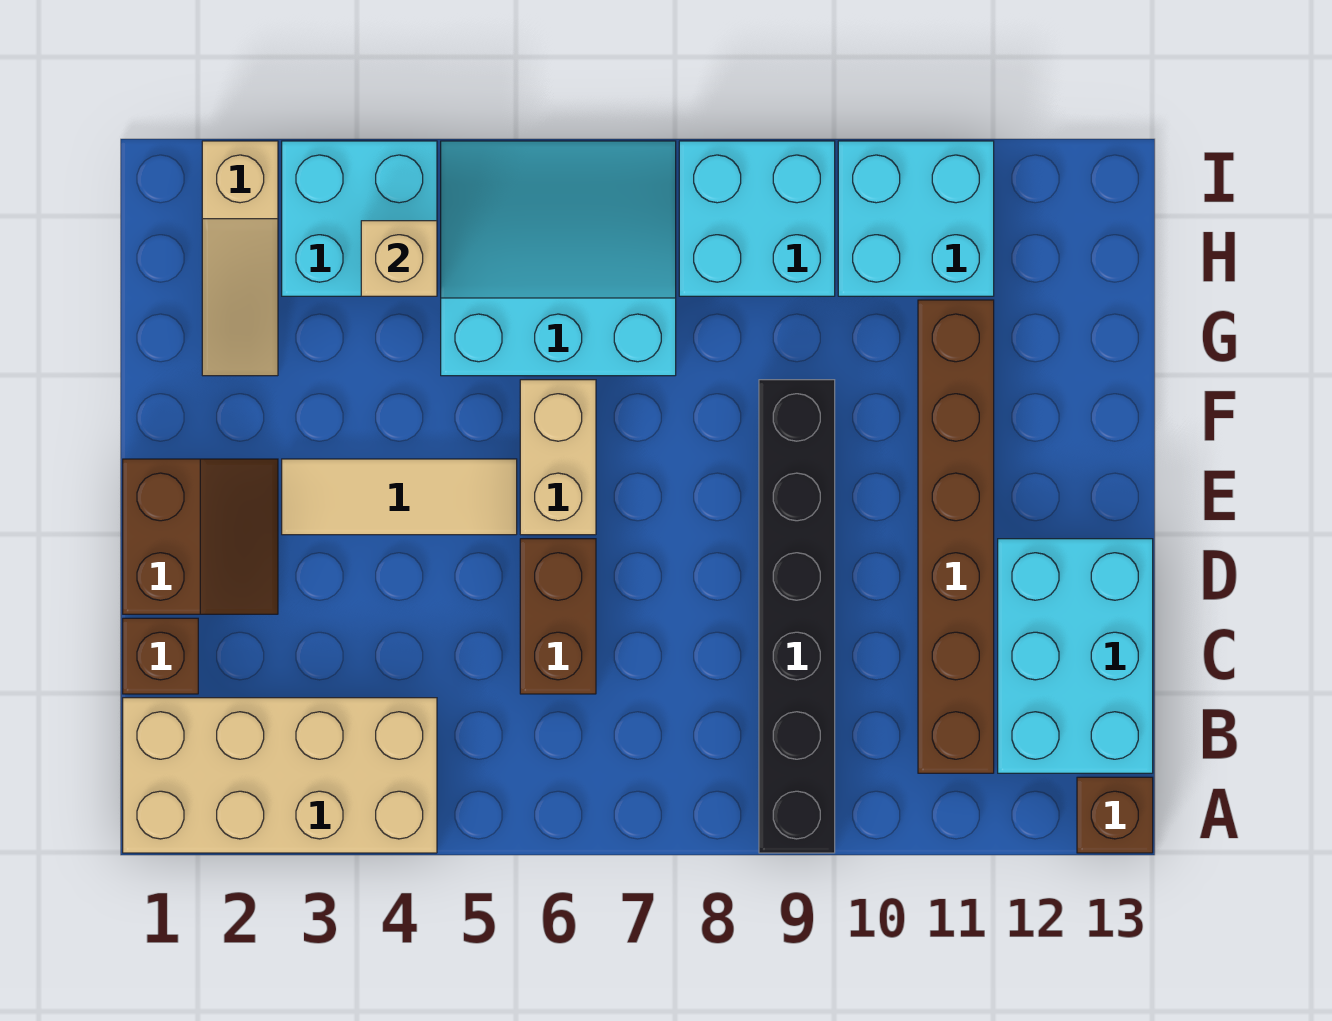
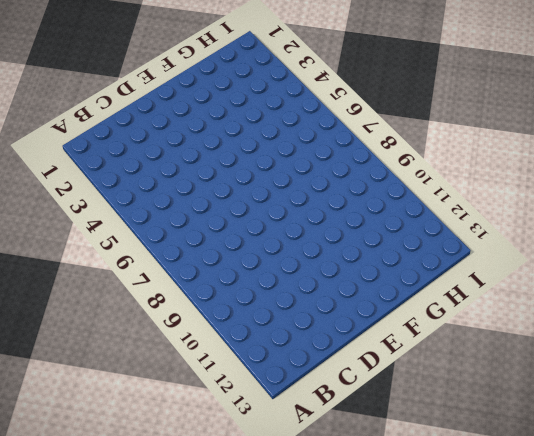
none -> tan brick A1:B4 level 1
none -> black brick A9:F9 level 1
none -> brown brick A13 level 1

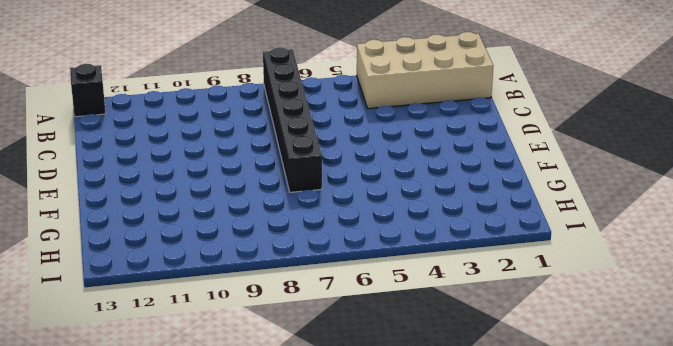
black brick A7:F7 level 1 -> black brick A9:F9 level 1
black brick A13 level 1 -> brown brick A13 level 1
none -> brown brick B11:G11 level 1
none -> cyan brick B12:D13 level 1
none -> brown brick C1 level 1

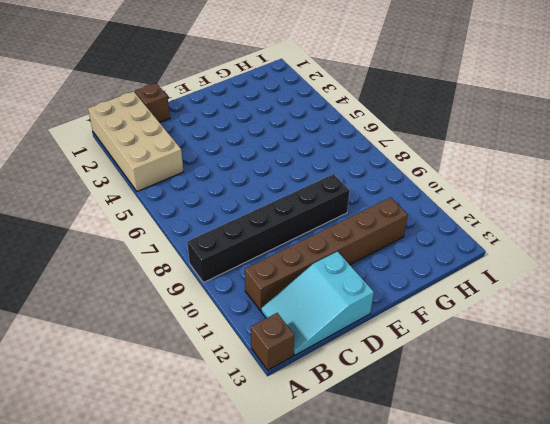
cyan slope B12:D13 level 1 top D -> cyan brick B12:D13 level 1
none -> brown brick C6:D6 level 1
none -> brown slope D1:E2 level 1 top 1
none -> tan tile E3:E5 level 1

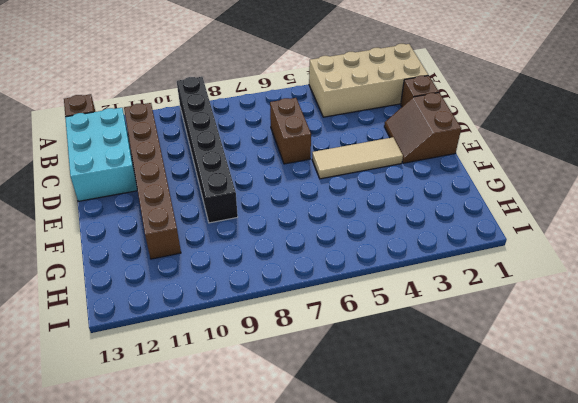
none -> tan brick E6:F6 level 1
none -> tan slope G2:I2 level 1 top I
none -> cyan slope G5:I7 level 1 top G

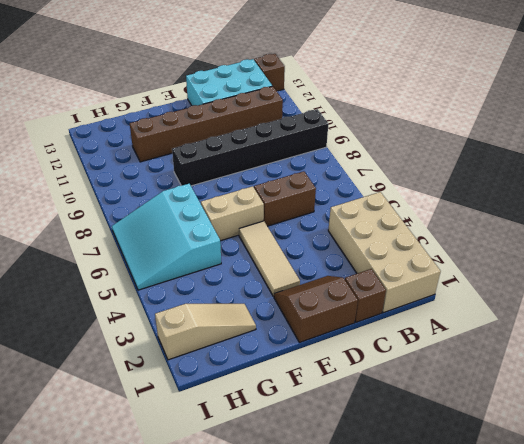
none -> cyan brick H3:I4 level 1
none -> cyan brick H8:I9 level 1
none -> cyan brick H10:I11 level 1

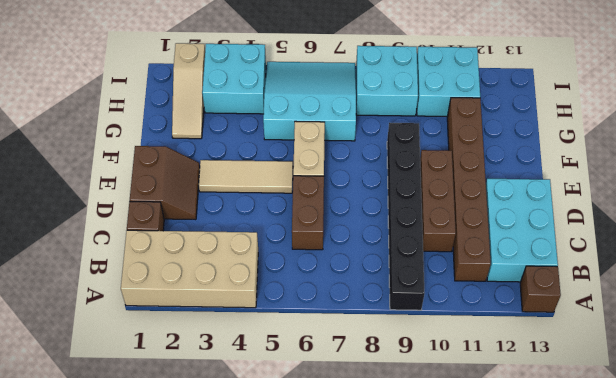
brown brick C10:E10 level 1 -> none
none -> tan brick H4 level 2

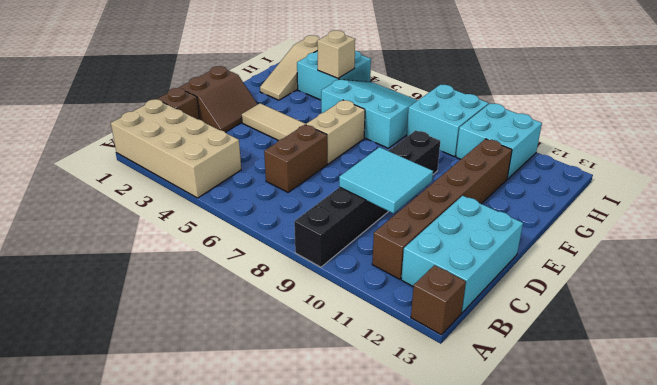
cyan tile C9:D10 level 2 -> none

